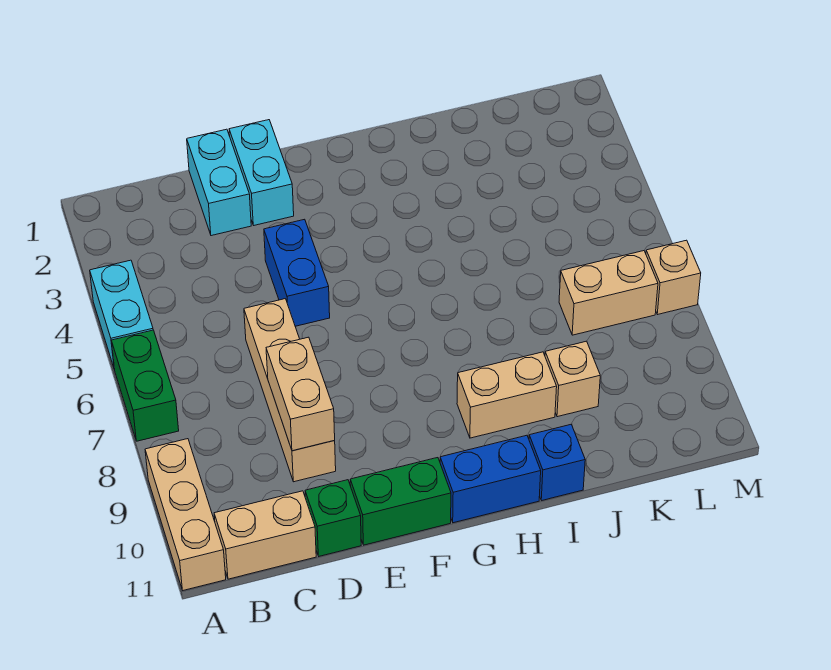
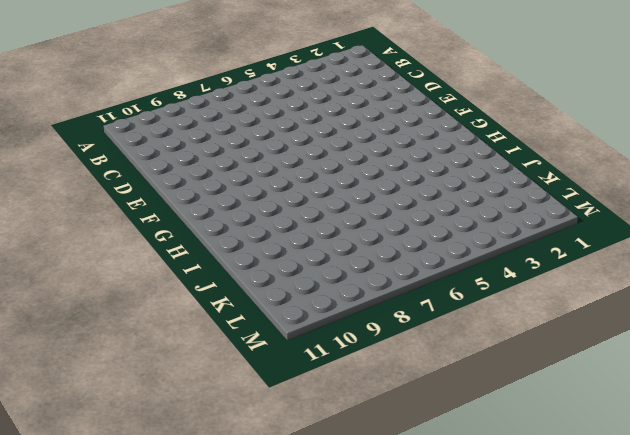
none -> cyan brick A4:A5 level 1
none -> green brick A6:A7 level 1
none -> tan brick A9:A11 level 1

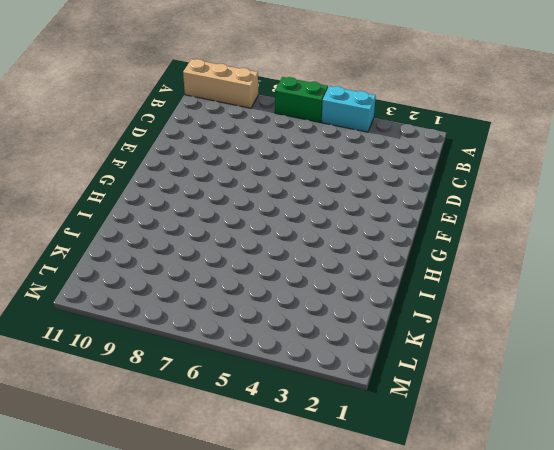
none -> tan brick B11:C11 level 1
none -> cyan brick D1:D2 level 1
none -> tan brick D6:D9 level 1

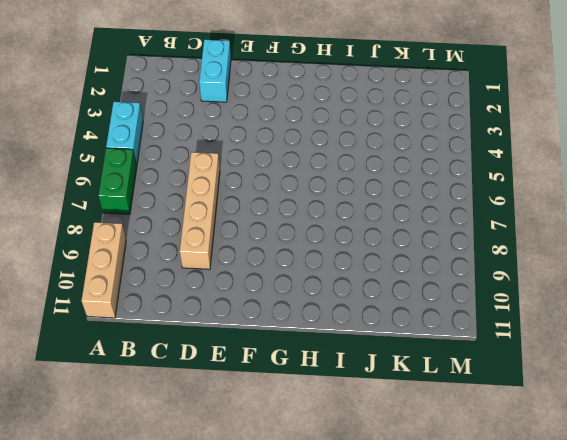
none -> tan brick B11:C11 level 1
none -> green brick D11 level 1
none -> cyan brick E1:E2 level 1

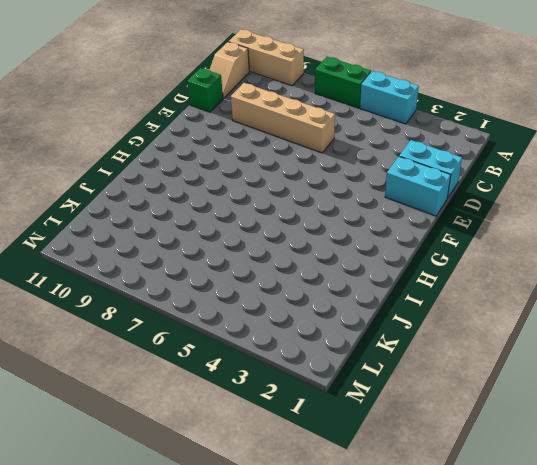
tan slope B11:C11 level 1 top B -> tan brick B11:C11 level 1
none -> blue brick E4:E5 level 1
none -> green brick E11:F11 level 1
none -> blue brick G11:H11 level 1

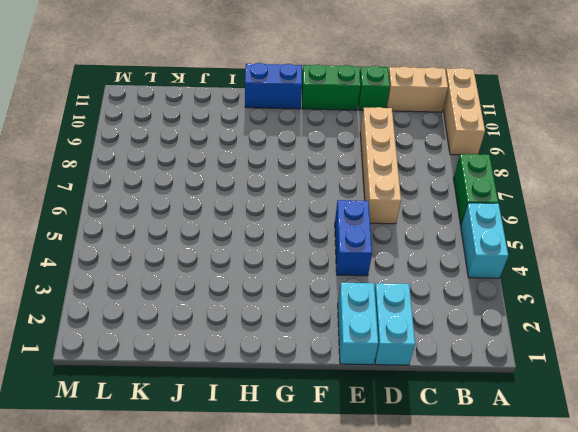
none -> tan brick H9:I9 level 1
none -> blue brick I11 level 1
none -> tan brick J9 level 1

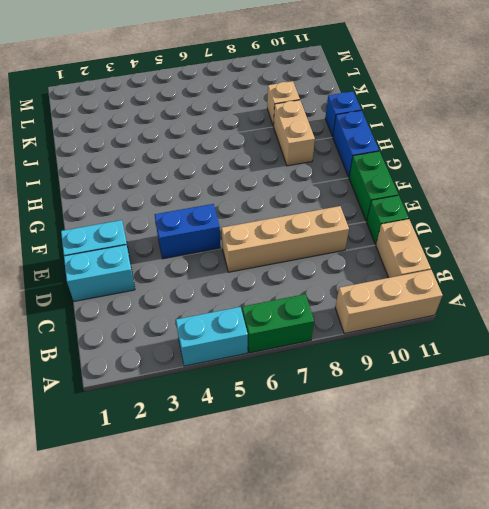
none -> tan brick K7:L7 level 1
none -> tan brick M7 level 1
none -> tan brick D8:D9 level 2

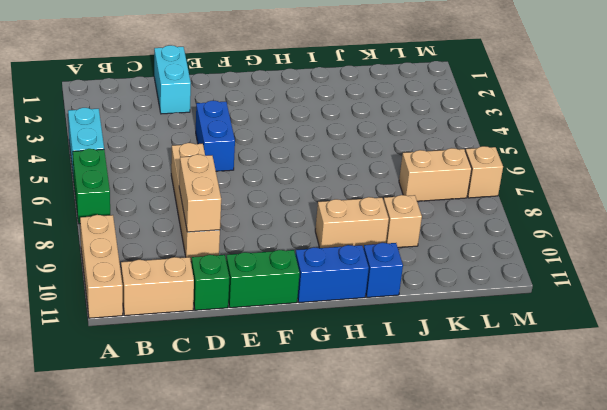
none -> cyan brick E1:E2 level 1

